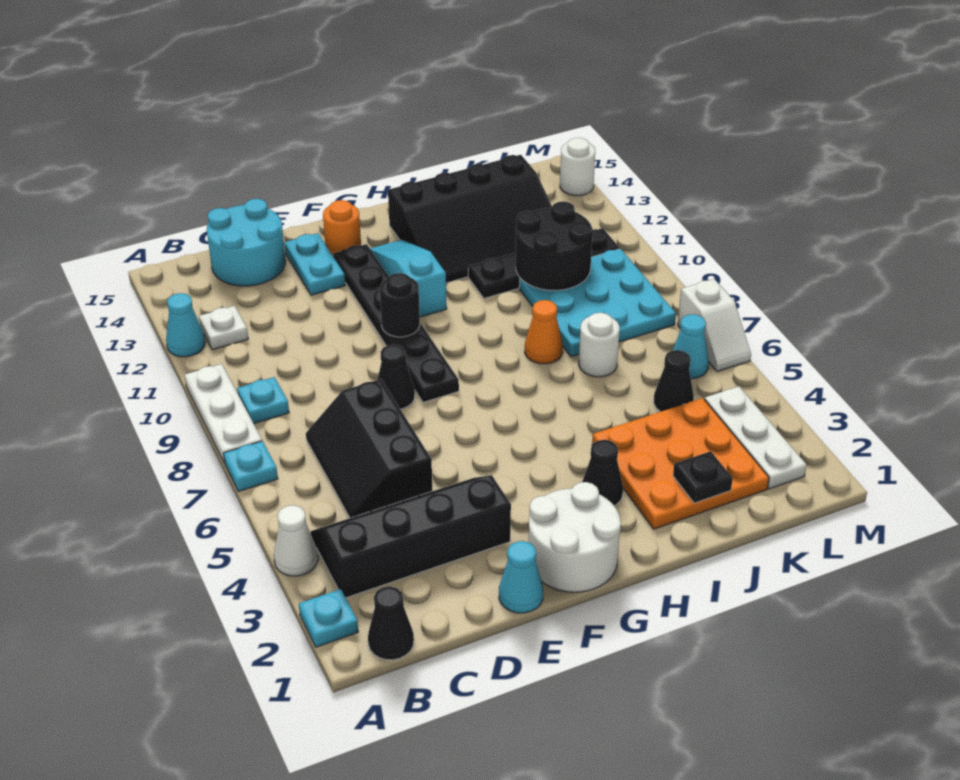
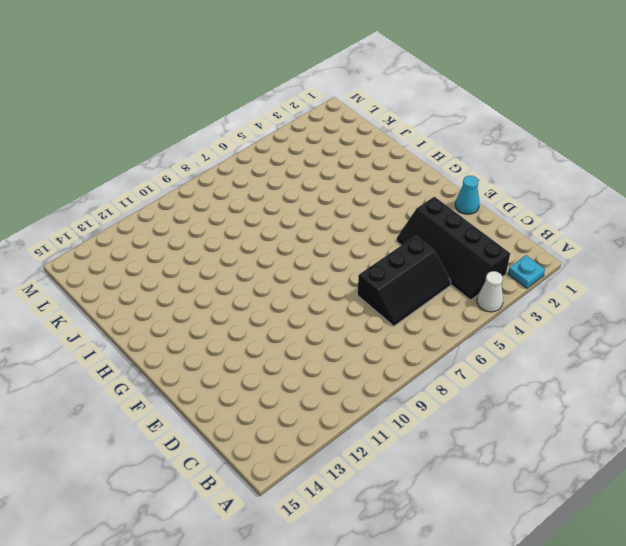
none -> cyan plate A7 level 1
none -> white plate A8:A10 level 1
none -> cyan cone A12 level 1
none -> black cone B1 level 1

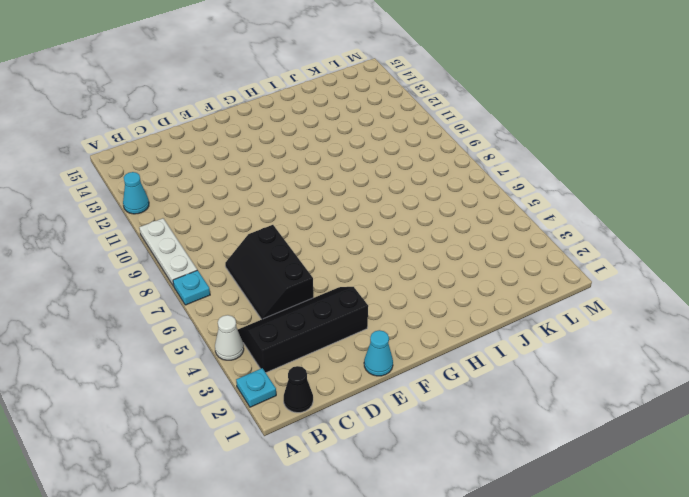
none -> cyan plate B9 level 1
none -> white plate B12 level 1
none -> cyan round brick C14:D15 level 1
none -> black cone E8 level 1

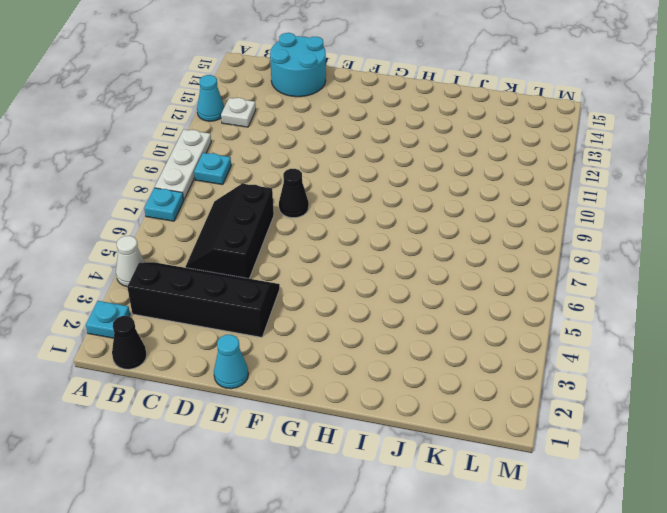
none -> cyan plate E13:E14 level 1
none -> white round brick F1:G2 level 1
none -> black plate F8:F13 level 1
none -> orange round brick F14 level 1

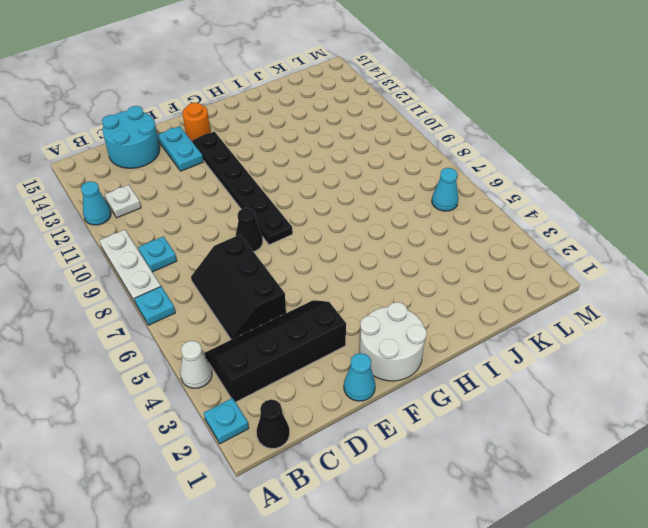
none -> cyan slope G11:G13 level 1 top 11
none -> black cone H3 level 1
none -> black slope H12:K14 level 1 top 14
none -> orange plate I2:K4 level 1

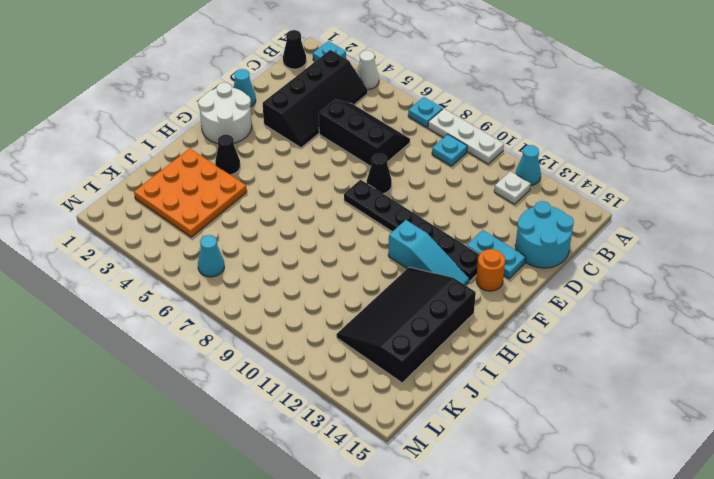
none -> orange cone I8 level 1
none -> black plate I11:L11 level 1
none -> white round brick J7 level 1
none -> cyan plate J8:L10 level 1

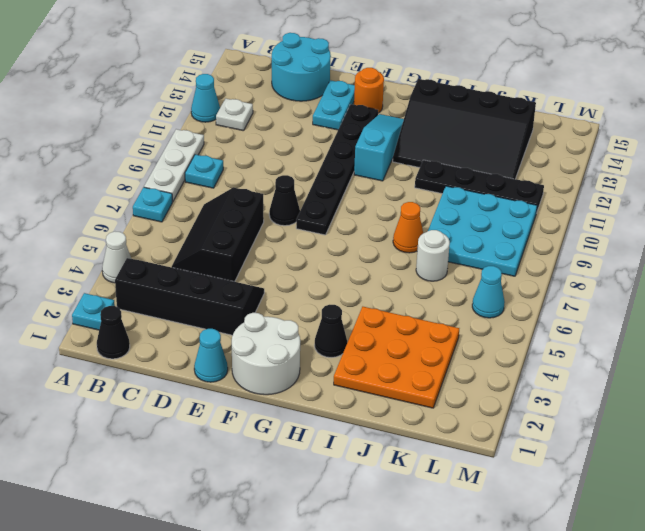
none -> black cone K5 level 1
none -> white plate L2:L4 level 1
none -> white slope M6:M7 level 1 top 7
none -> white round brick M14 level 1

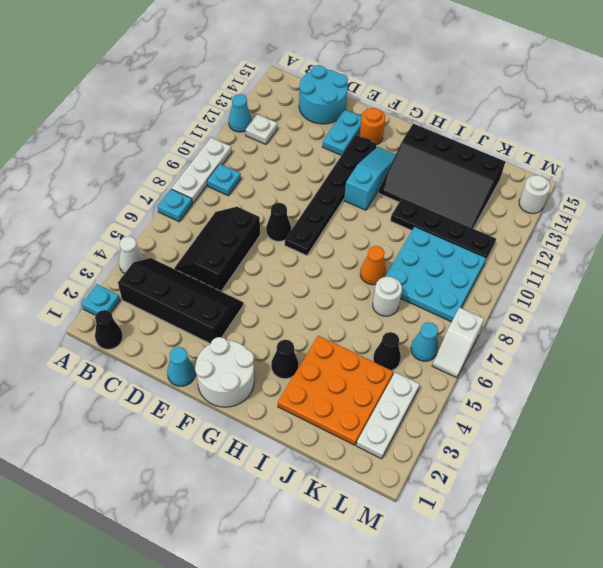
none -> black round brick F10 level 2
none -> black plate J2 level 2
none -> black round brick J10:K11 level 2

